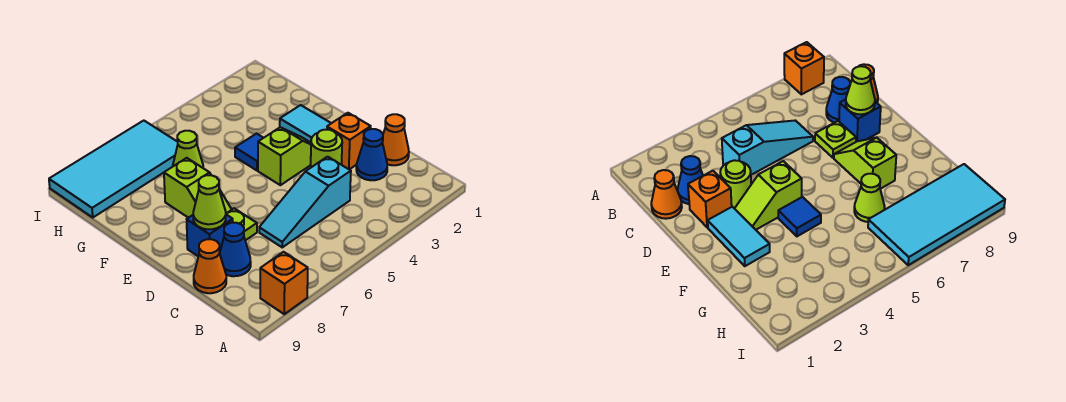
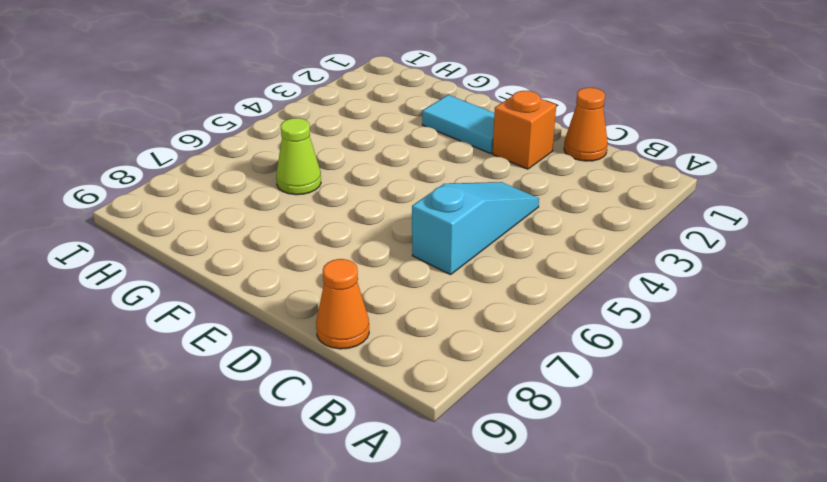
cyan slope C4:C6 level 1 top 6 -> cyan slope C4:C6 level 1 top 4
none -> orange brick A8 level 1
none -> blue cone C2 level 1
none -> blue cone C8 level 1

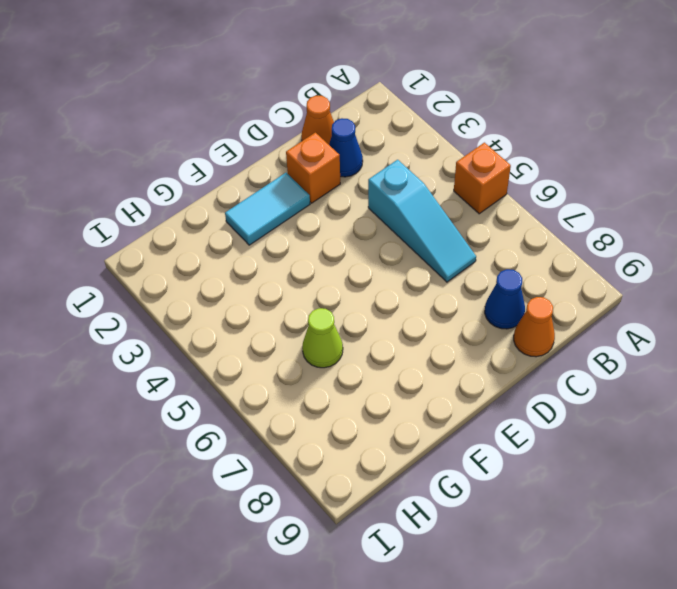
orange brick A5 level 1 -> orange brick A8 level 1
none -> lime round brick D3 level 1
none -> lime plate D7 level 1
none -> blue brick D8 level 1

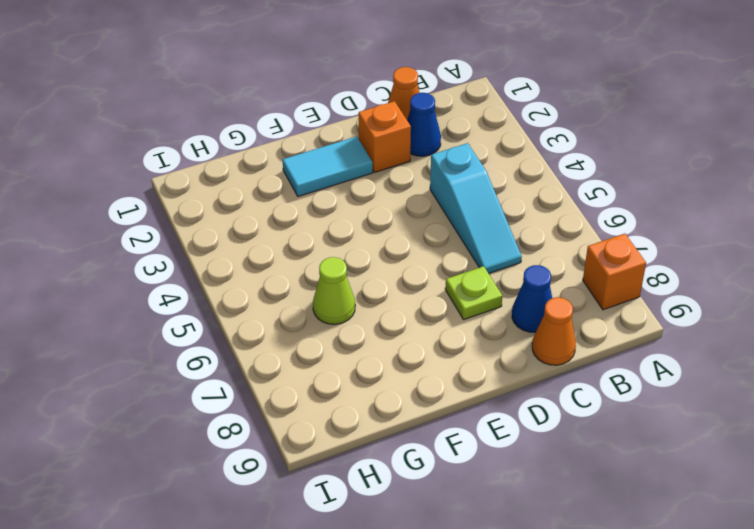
none -> lime round brick D3 level 1
none -> blue brick D8 level 1
none -> lime slope E3:E4 level 1 top 4

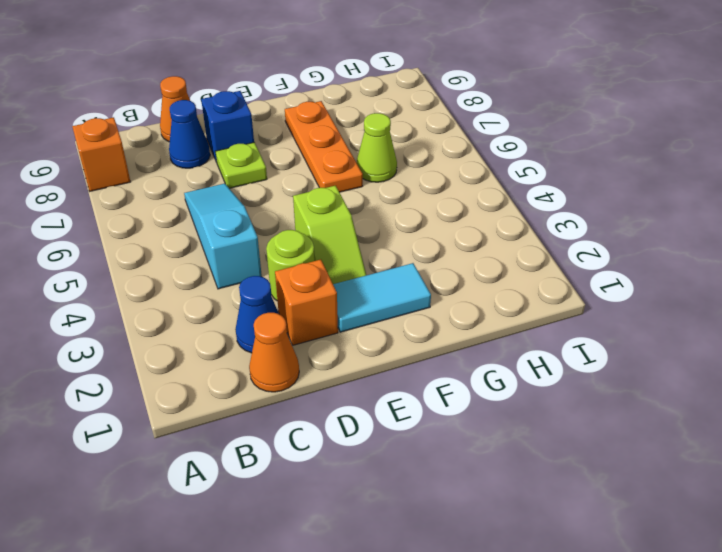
orange plate F6:F8 level 1 -> lime slope E7:F7 level 1 top F
none -> blue tile F4 level 1
none -> cyan tile H6:I9 level 1
none -> lime cone D8 level 2

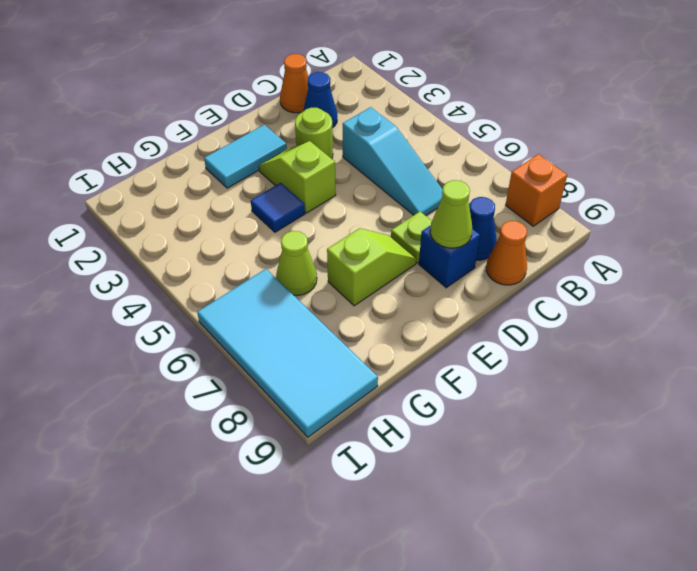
none -> orange brick D2 level 1

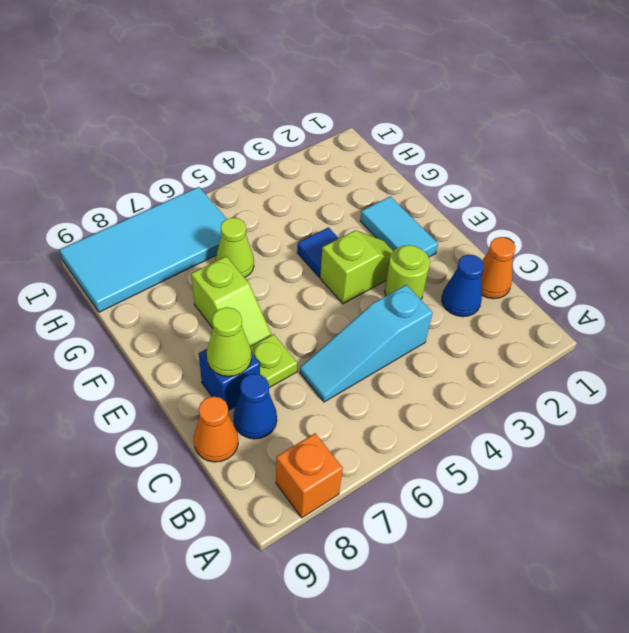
none -> orange brick D2 level 1

